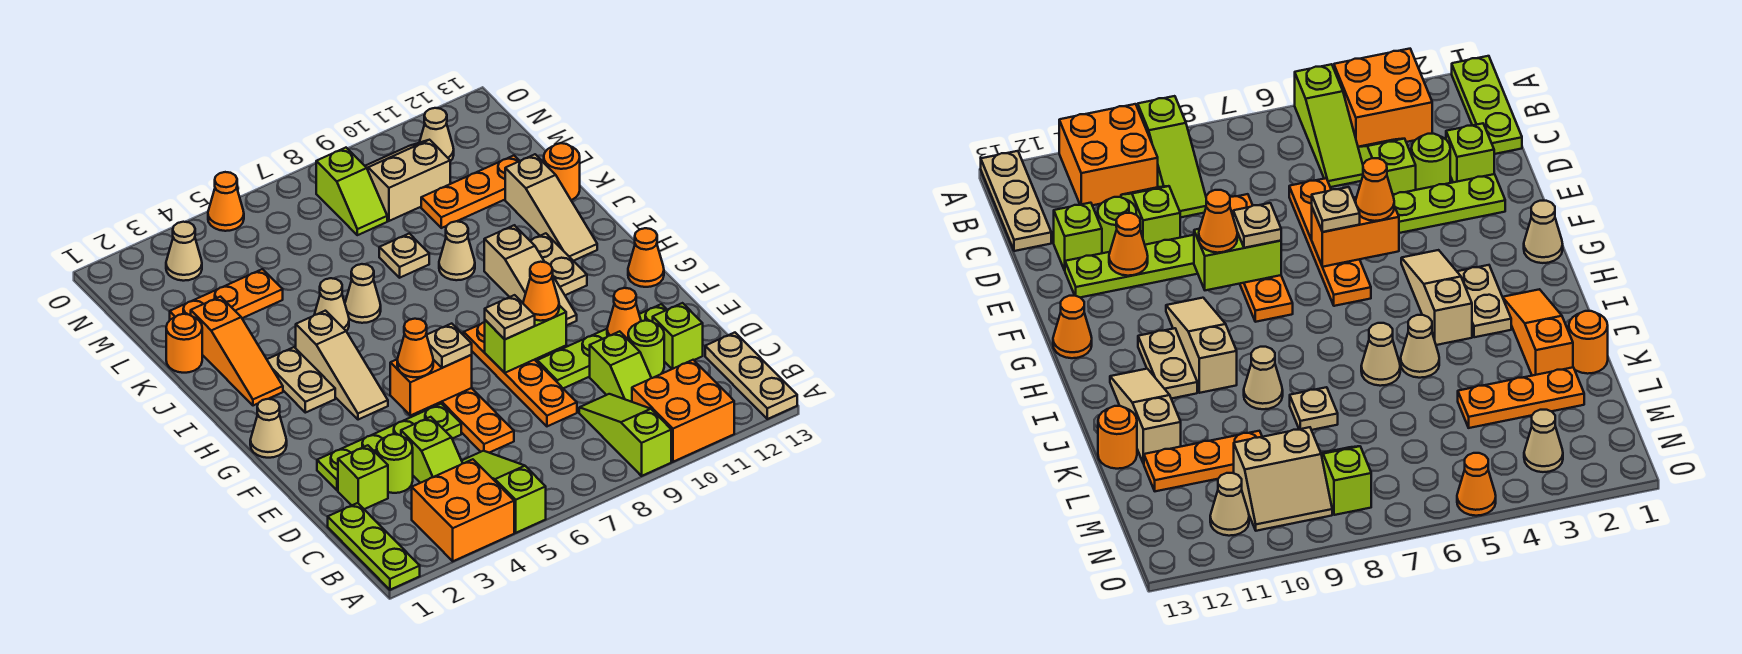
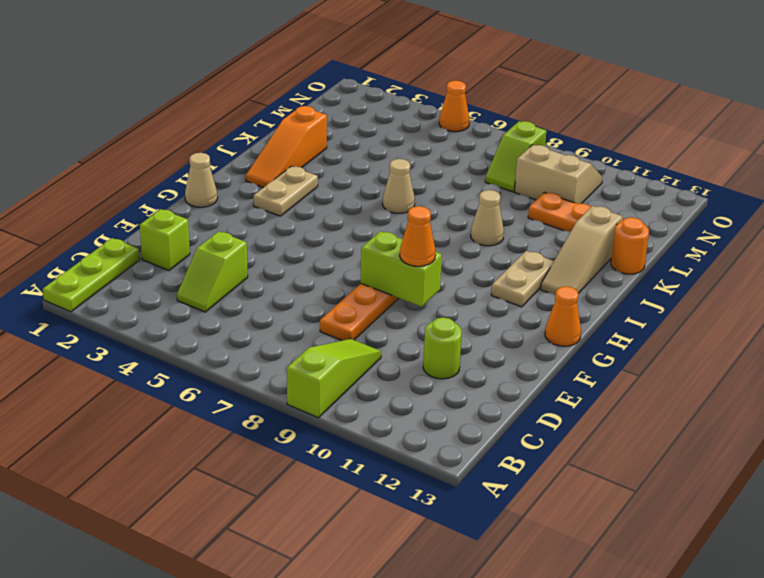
none -> orange brick A3:B4 level 1
none -> lime slope A5:C5 level 1 top A
none -> orange brick A10:B11 level 1
none -> tan plate A13:C13 level 1

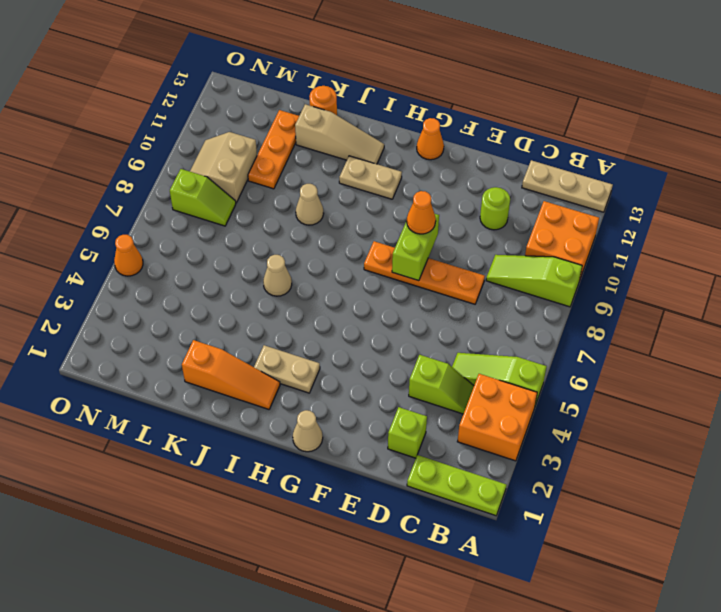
none -> lime slope C10:D10 level 1 top D
none -> lime round brick D3 level 1
none -> orange plate D6:G6 level 1
none -> lime brick D12 level 1

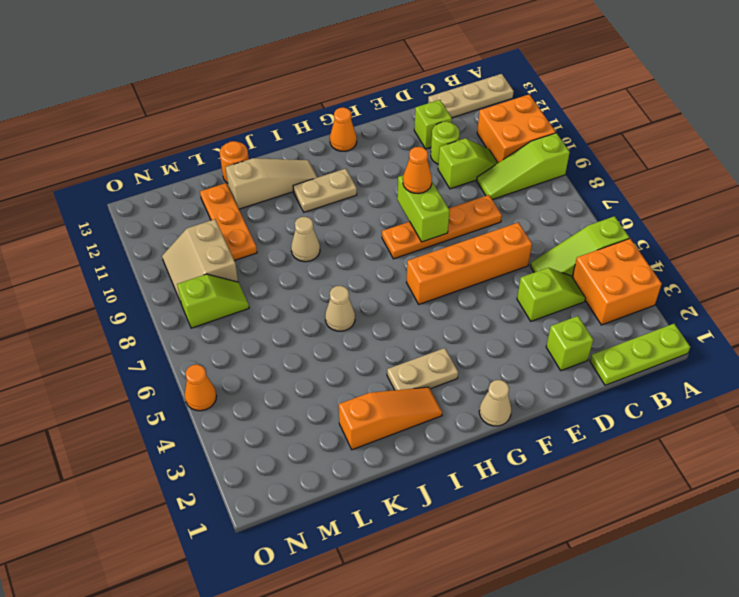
orange brick D6:G6 level 1 -> orange plate D6:G6 level 1
none -> lime round brick D3 level 1
none -> lime plate E2:E5 level 1
none -> lime plate E9:E12 level 1
none -> tan slope G4:I4 level 1 top I

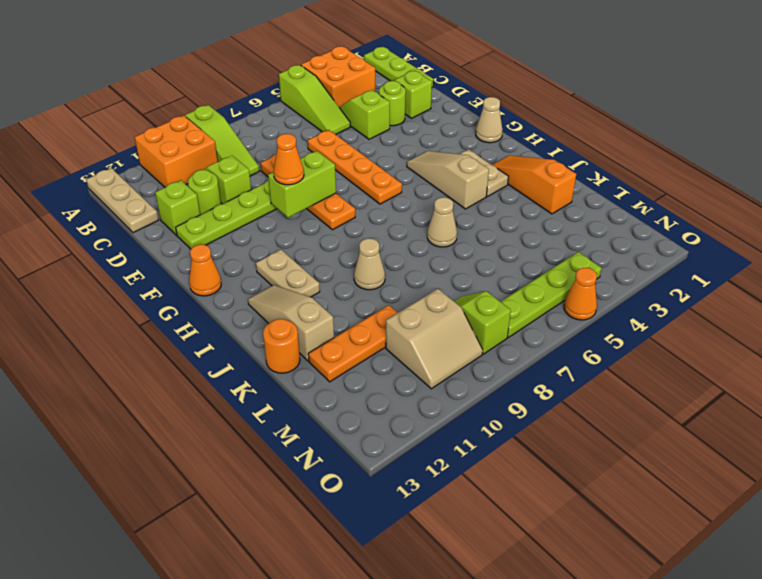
lime plate N4:N7 level 1 -> lime plate E2:E5 level 1
none -> tan slope G10:I10 level 1 top I
none -> tan cone J5 level 1
none -> orange round brick K1 level 1
none -> tan plate K8 level 1

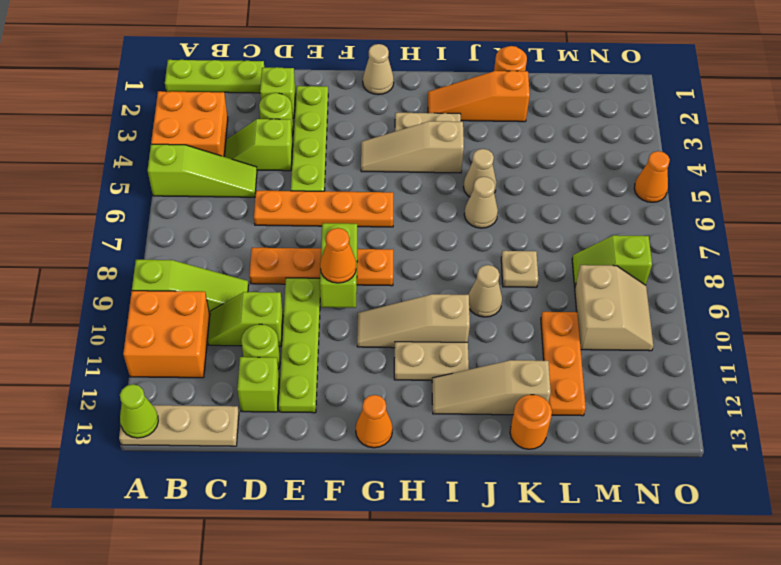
lime cone A13 level 2 -> none
none -> orange plate L2:L4 level 1
none -> tan cone N3 level 1
none -> tan cone N11 level 1
none -> orange cone E11 level 2

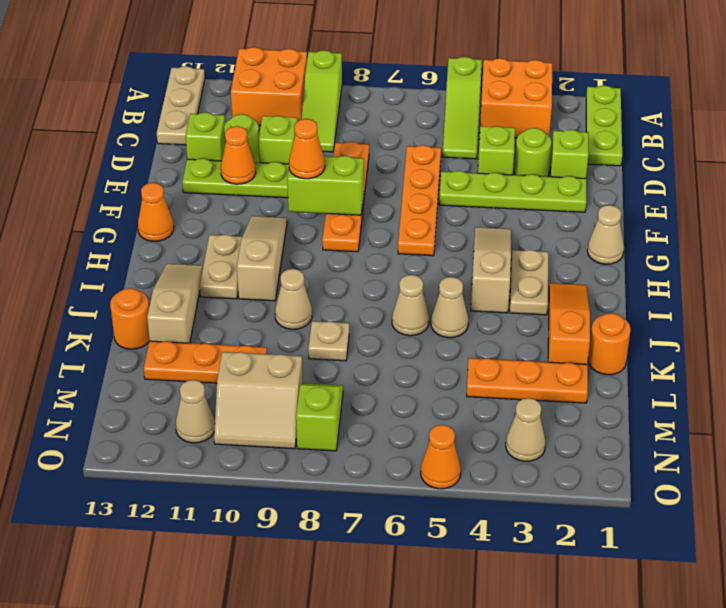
none -> orange brick F5:F6 level 2
none -> orange cone F5 level 3
none -> tan plate F6 level 3
none -> tan plate F8 level 3

